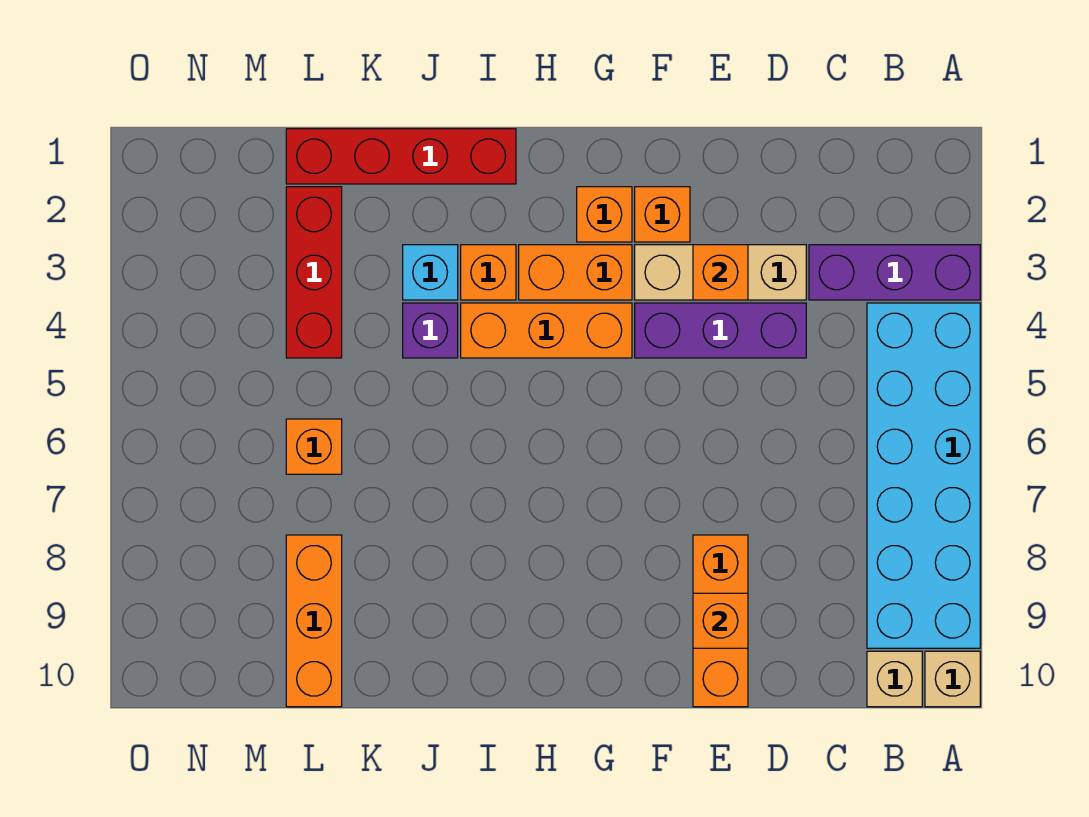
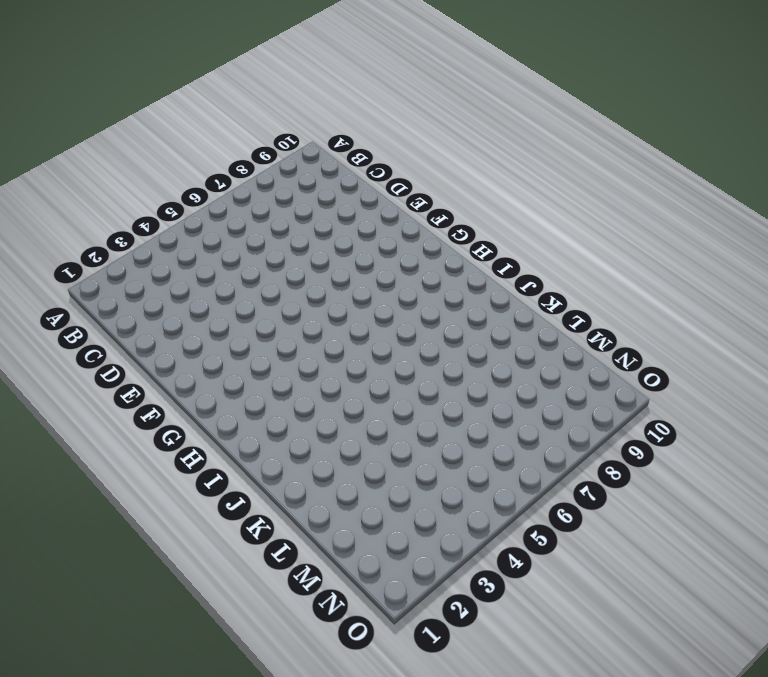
none -> purple brick A3:C3 level 1
none -> cyan brick A4:B9 level 1
none -> tan brick A10 level 1

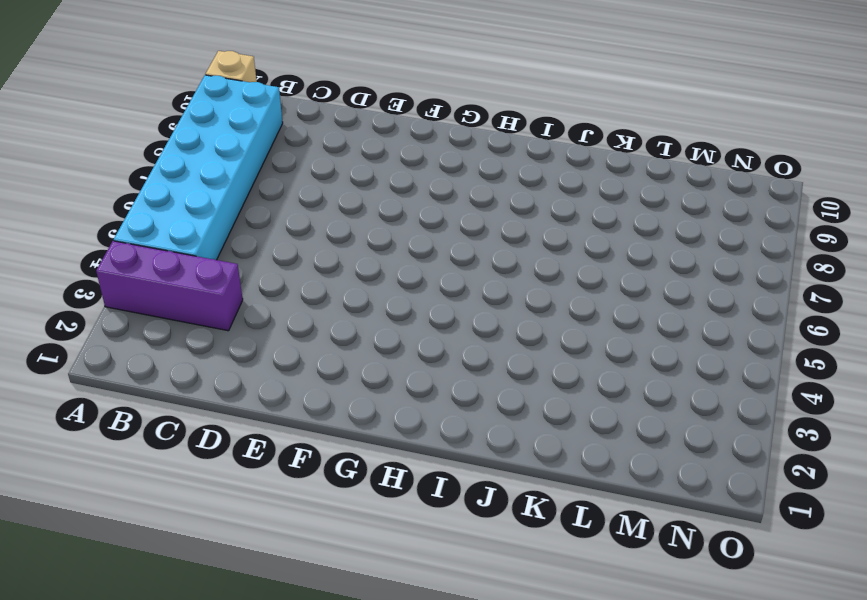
none -> tan brick B10 level 1
none -> tan brick D3:F3 level 1
none -> purple brick D4:F4 level 1

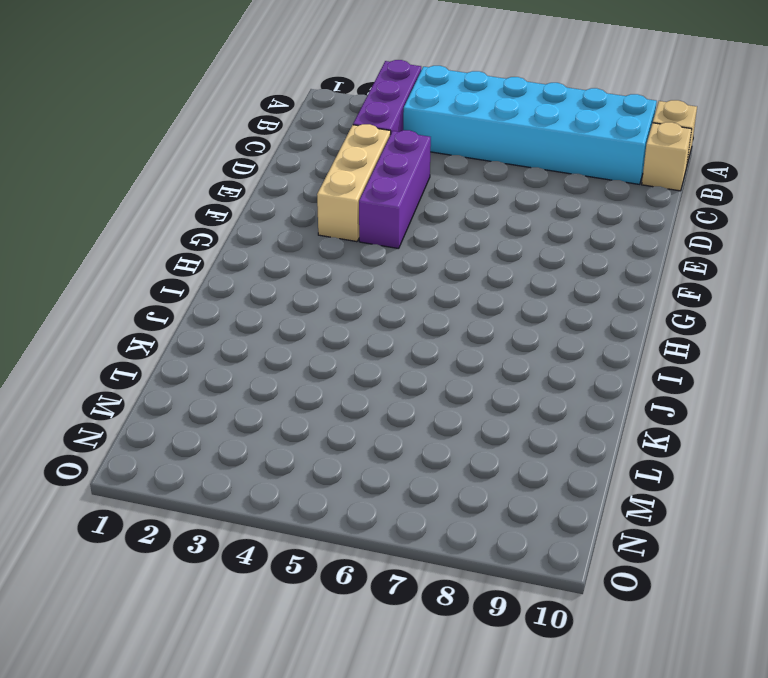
none -> orange brick E8:E10 level 1
none -> orange brick F2 level 1
none -> orange brick G2 level 1

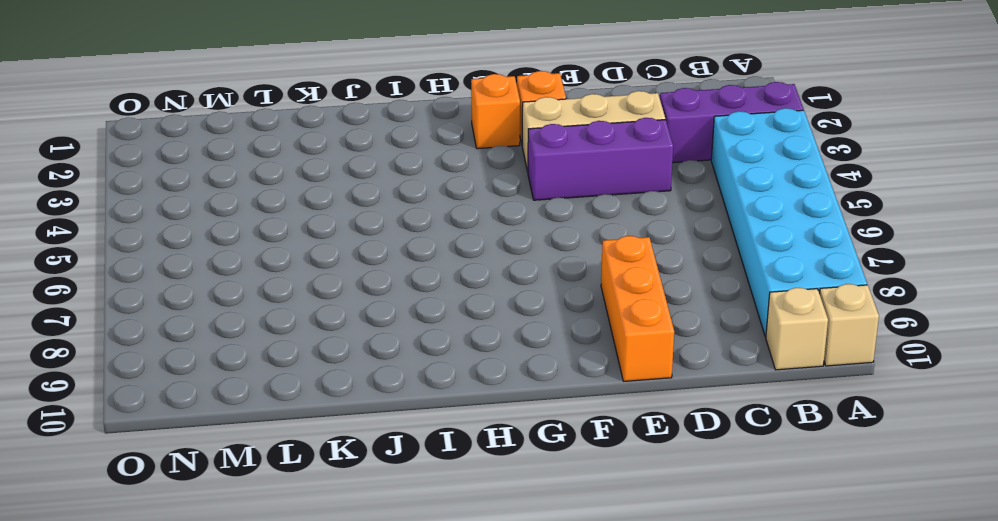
none -> orange brick G3:H3 level 1
none -> orange brick G4:I4 level 1
none -> red brick I1:L1 level 1

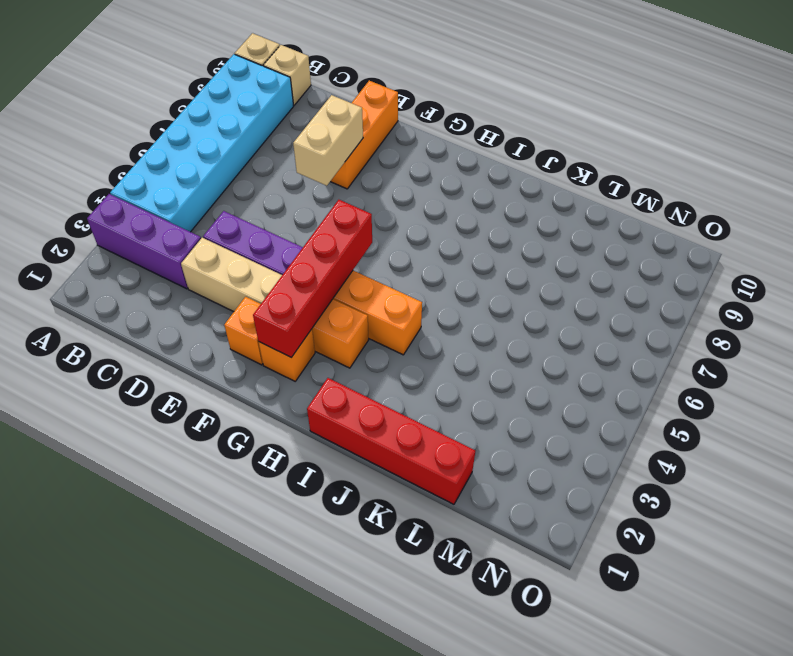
tan brick E7:E8 level 2 -> none
red brick G2:G5 level 2 -> none
none -> orange brick I3 level 1
none -> cyan brick J3 level 1
none -> purple brick J4 level 1

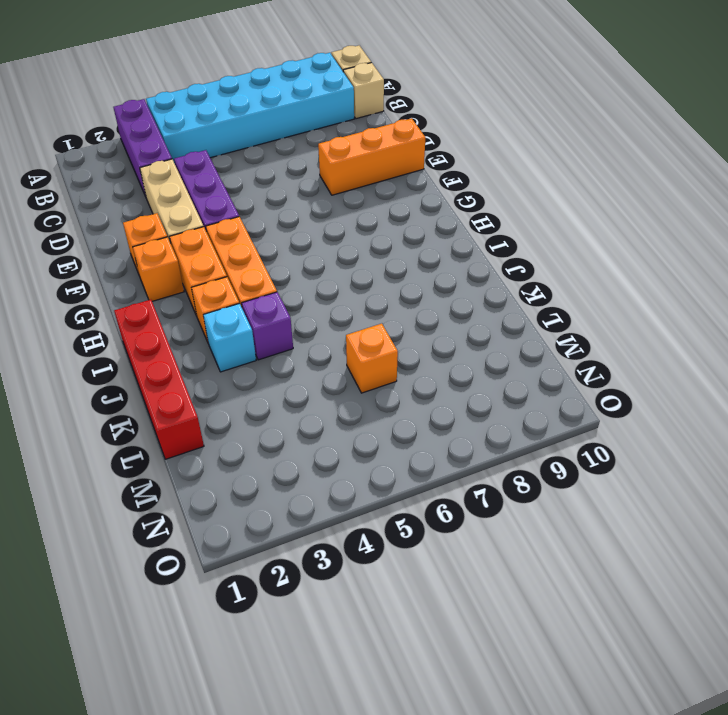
none -> red brick L2:L4 level 1
none -> orange brick L8:L10 level 1
none -> orange brick E3 level 2

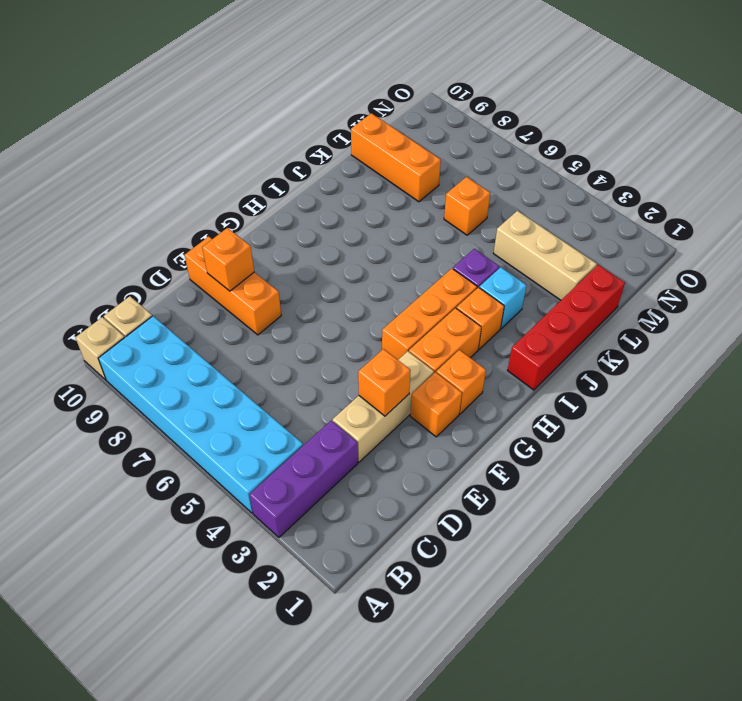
tan brick L2:L4 level 1 -> red brick L2:L4 level 1
none -> purple brick D4:F4 level 1

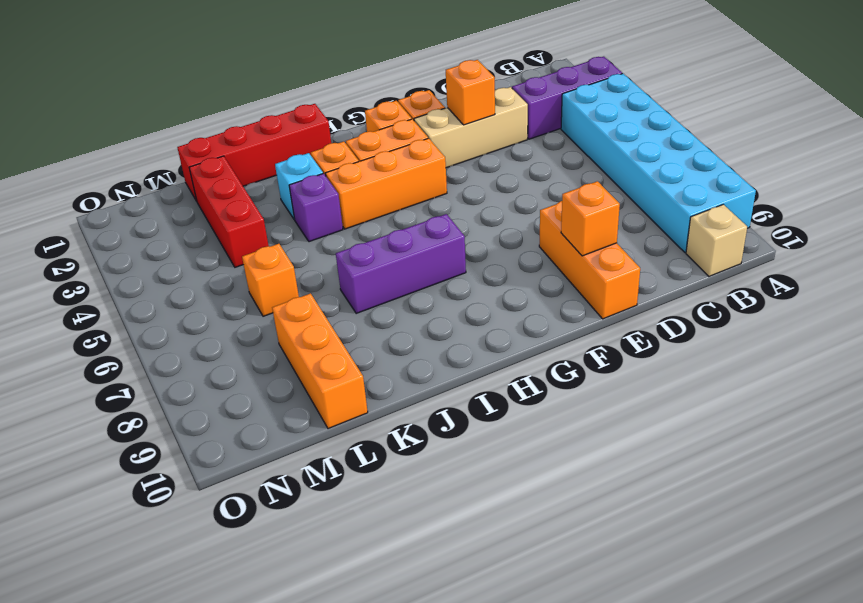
purple brick H7:J7 level 1 -> purple brick D4:F4 level 1
none -> tan brick A10 level 1

